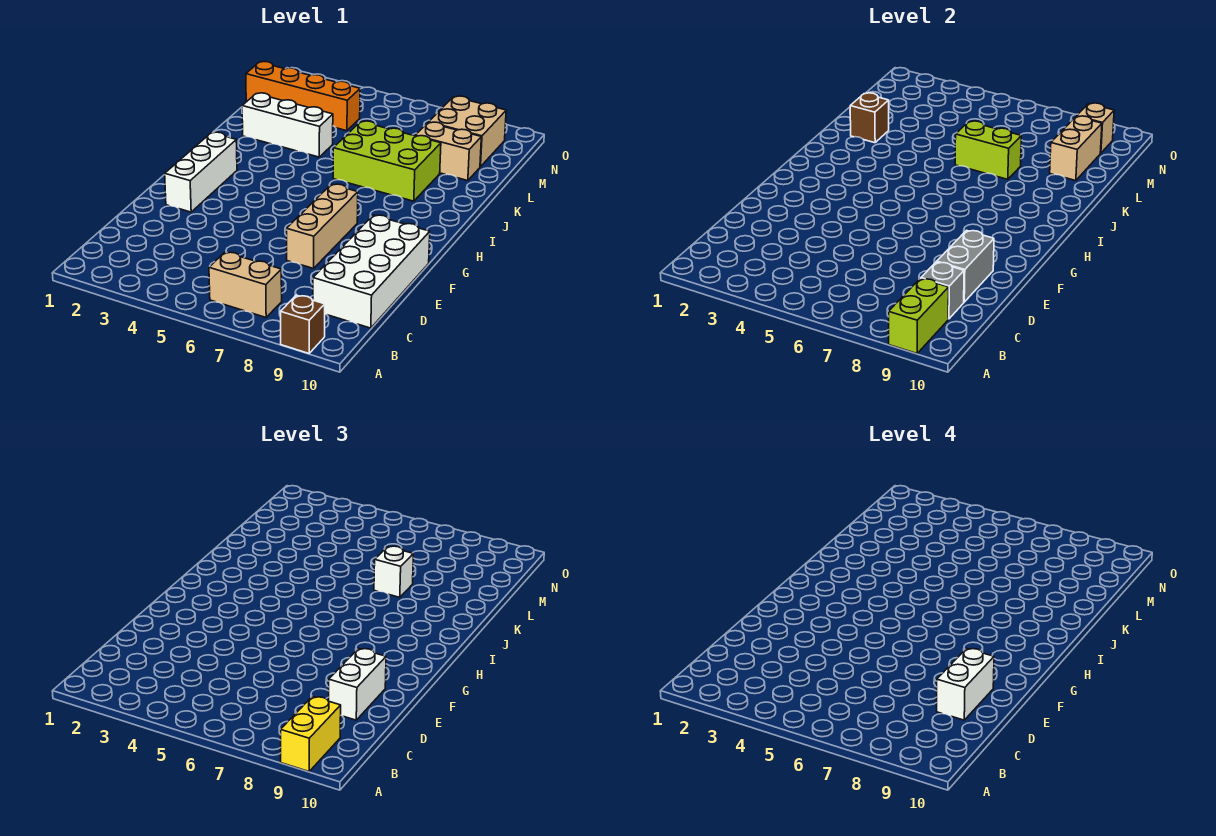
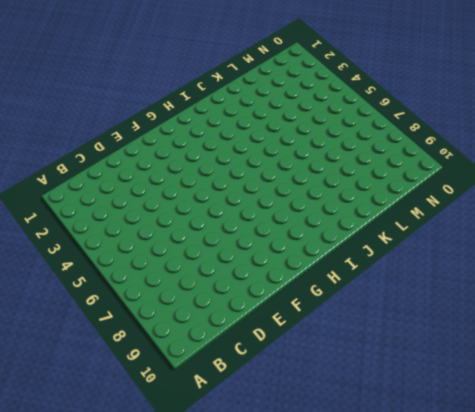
none -> brown brick A9 level 1
none -> tan brick B6:B7 level 1
none -> white brick C9:F10 level 1

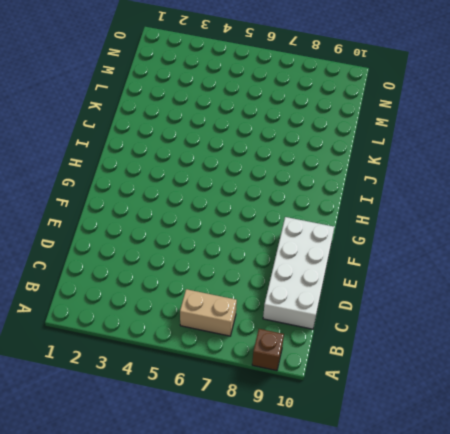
none -> tan brick E7:G7 level 1
none -> white brick F2:H2 level 1
none -> lime brick J6:K8 level 1

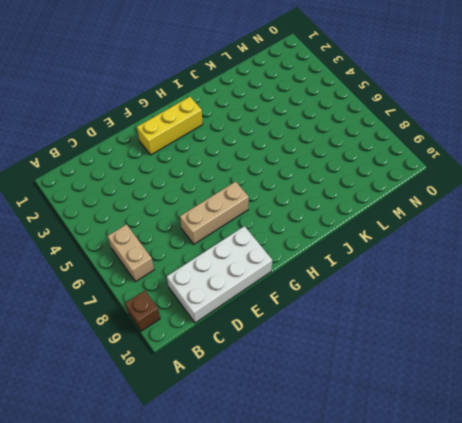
yellow brick F2:H2 level 1 -> white brick F2:H2 level 1
none -> lime brick J6:K8 level 1
none -> white brick K2:K4 level 1
none -> tan brick L8:L9 level 1

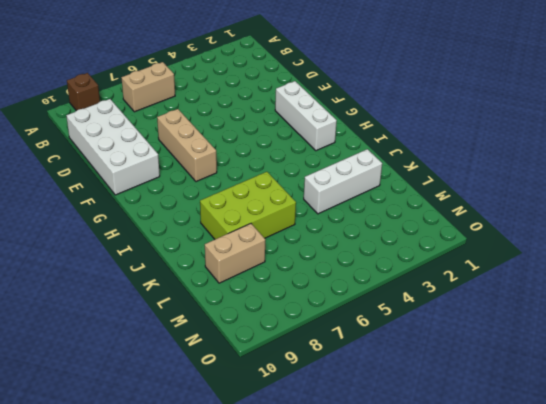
none -> orange brick M1:M4 level 1
none -> tan brick M8:N9 level 1
none -> lime brick A9:B9 level 2

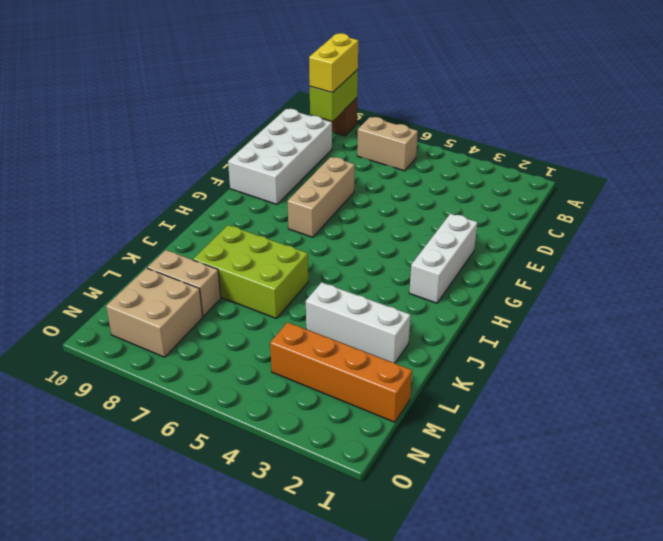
none -> grey brick C9 level 2
none -> grey brick D9:E9 level 2
none -> brown brick K2 level 2

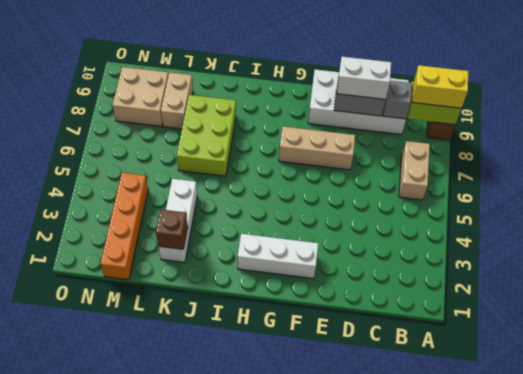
none -> lime brick K6:K7 level 2
none -> tan brick L9:M9 level 2
none -> tan brick N9 level 2

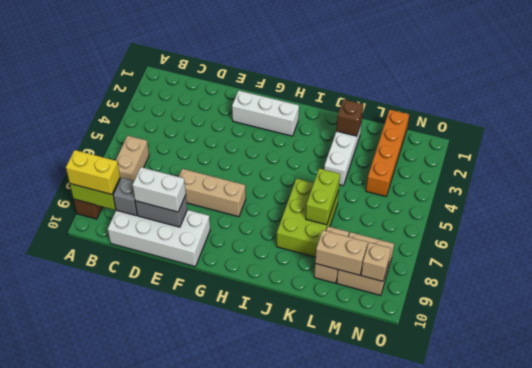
none -> white brick K7 level 3
none -> white brick D9:E9 level 4

